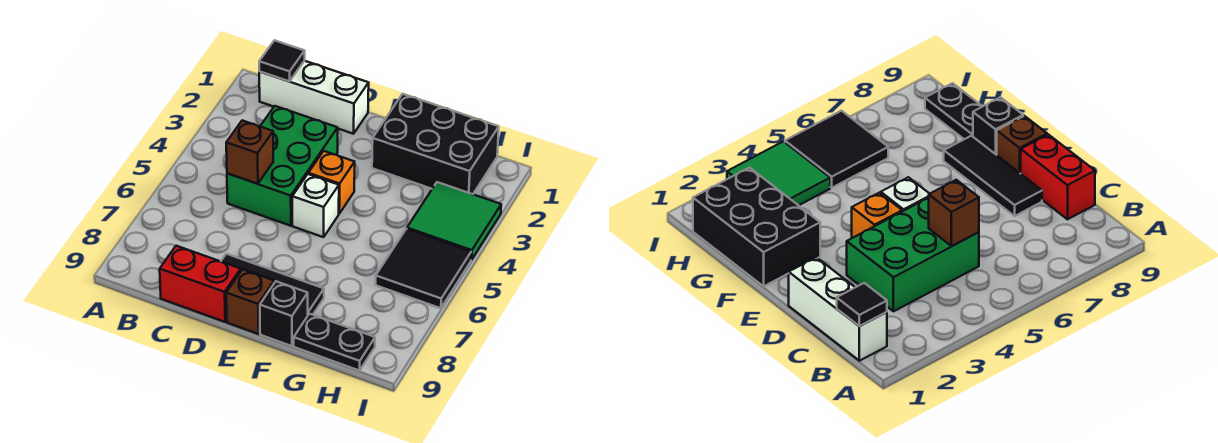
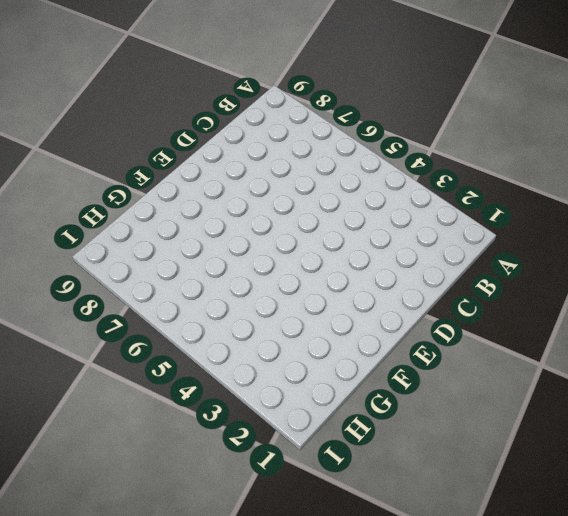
none -> white brick B1:D1 level 1
none -> green brick C3:D5 level 1
none -> red brick C9:D9 level 1

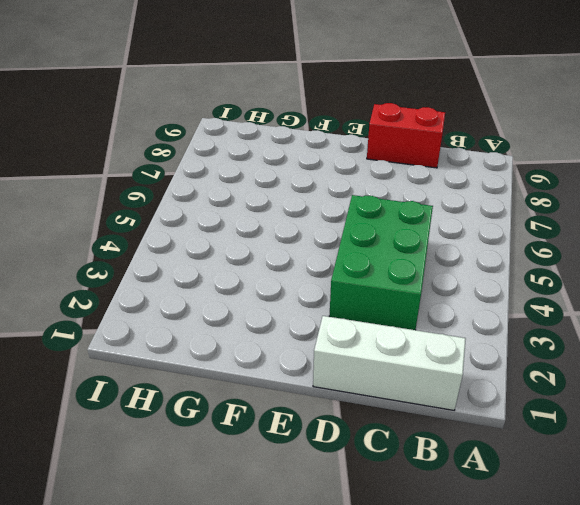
none -> black tile D8:F8 level 1
none -> orange brick E4 level 1
none -> white brick E5 level 1

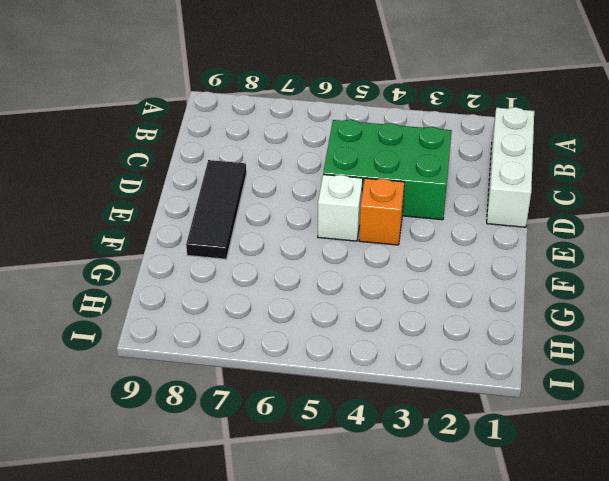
none -> red brick C9:D9 level 1
none -> brown brick E9 level 1
none -> black brick F1:H2 level 1

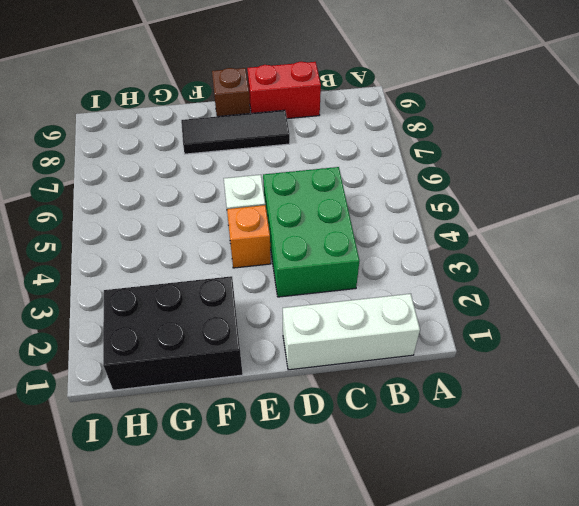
none -> black brick F9 level 1
none -> black plate G9:H9 level 1
none -> green tile H3:I4 level 1

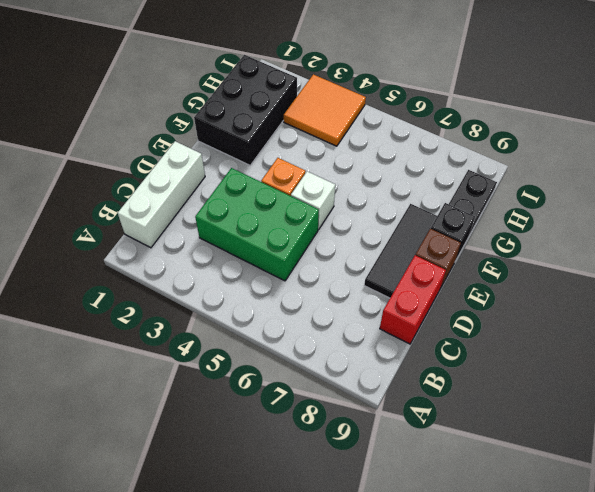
orange tile H3:I4 level 1 -> green tile H3:I4 level 1
none -> black tile H5:I6 level 1
none -> black tile B1 level 2
none -> brown brick C5 level 2

